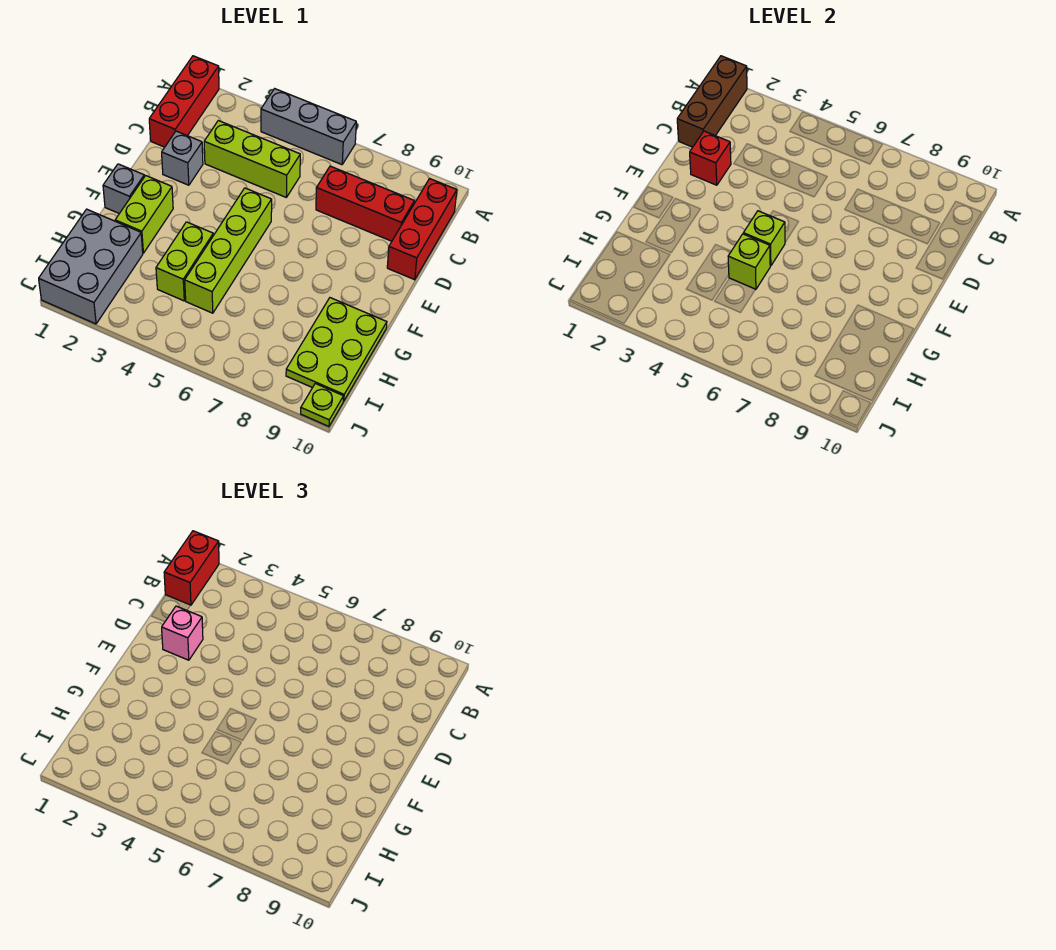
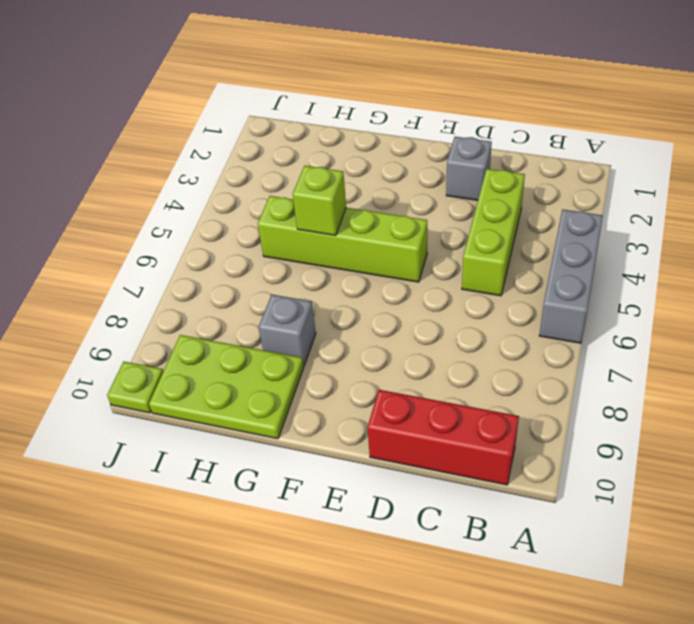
grey brick G8 level 1 -> grey brick F1 level 1
none -> red brick A1:C1 level 1
none -> red brick C7:C9 level 1
none -> lime brick F2:G2 level 1

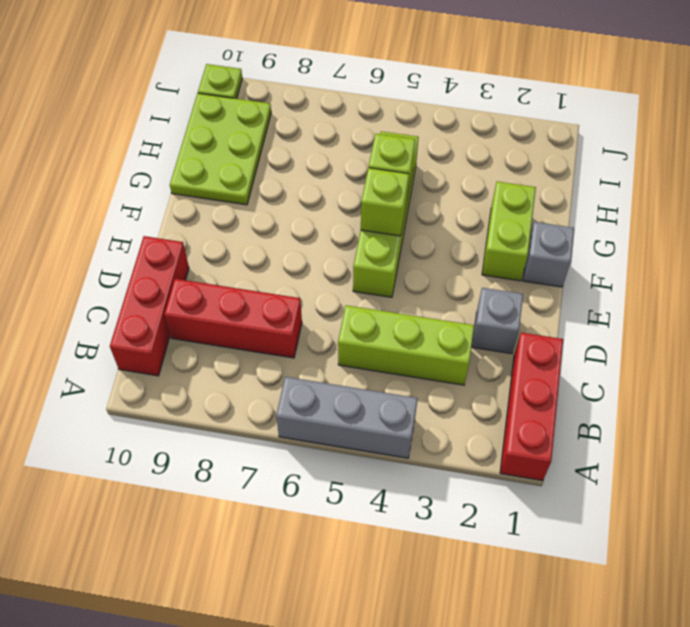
none -> lime brick G4:H4 level 1
none -> grey brick H1:J2 level 1
none -> brown brick A1:C1 level 2

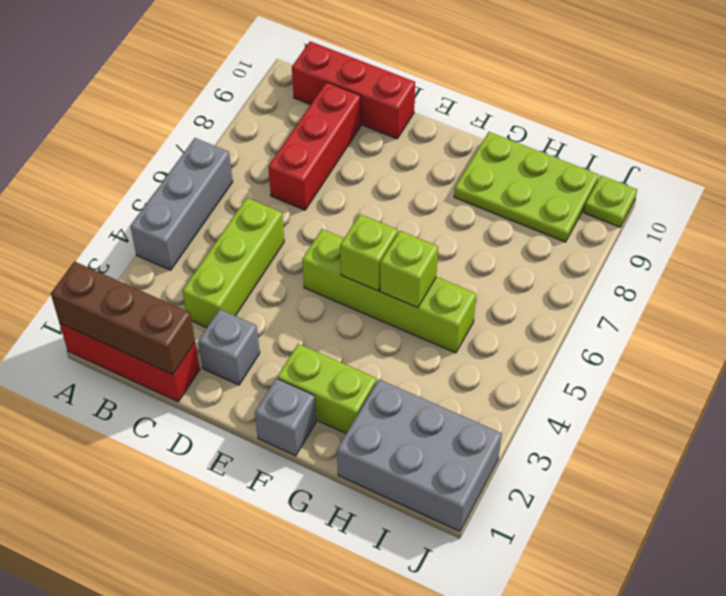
none -> lime brick G4:H4 level 1
none -> red brick D2 level 2
none -> red brick A1:B1 level 3

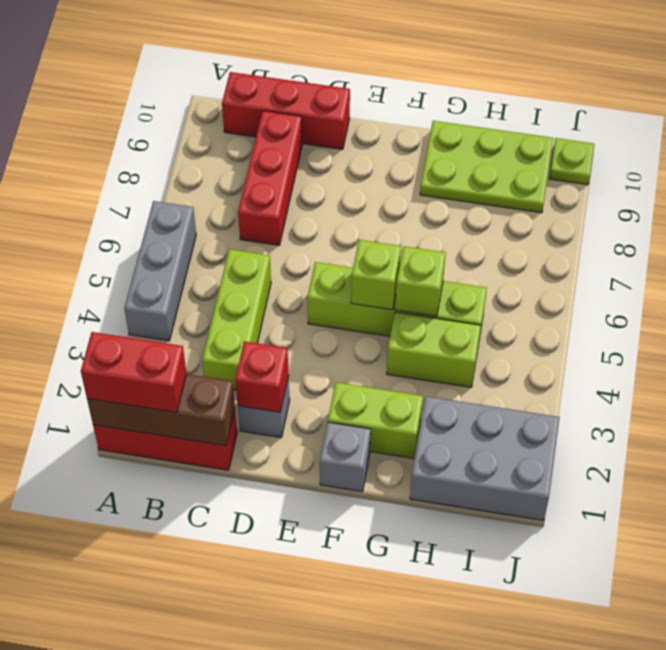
none -> pink brick D2 level 3

